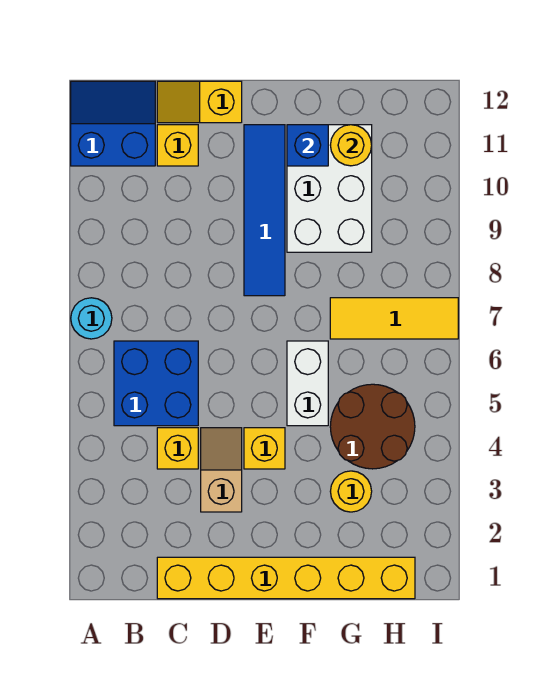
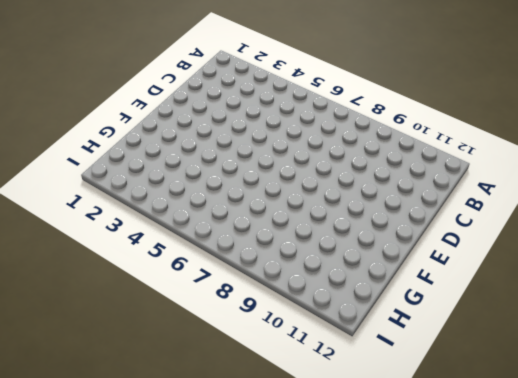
none -> cyan round brick A7 level 1
none -> blue slope A11:B12 level 1 top 11
none -> blue brick B5:C6 level 1

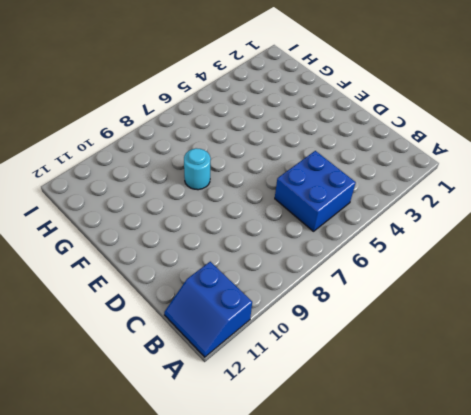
cyan round brick F8 level 1 -> cyan round brick A7 level 1
none -> yellow brick C1:H1 level 1
none -> yellow brick C4 level 1
none -> yellow brick C11 level 1

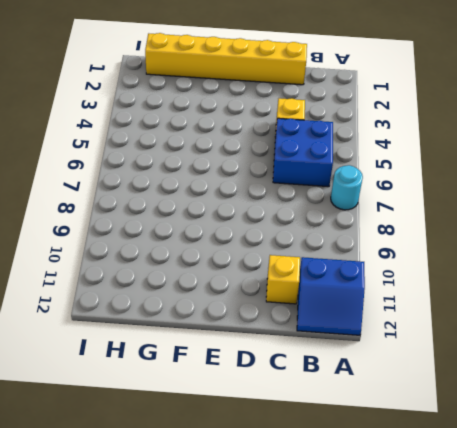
none -> yellow slope C12:D12 level 1 top D
none -> tan slope D3:D4 level 1 top 3
none -> yellow brick E4 level 1

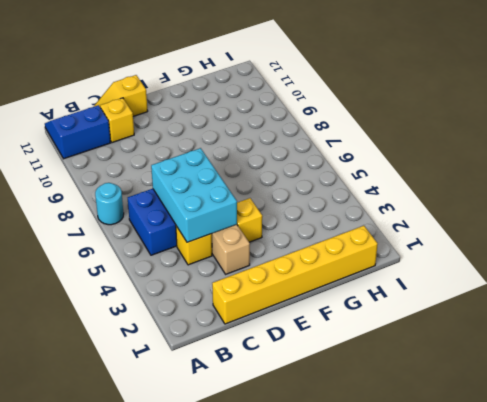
cyan brick C4:D6 level 2 -> none
none -> blue tile E8:E11 level 1
none -> white brick F5:F6 level 1
none -> white brick F9:G11 level 1

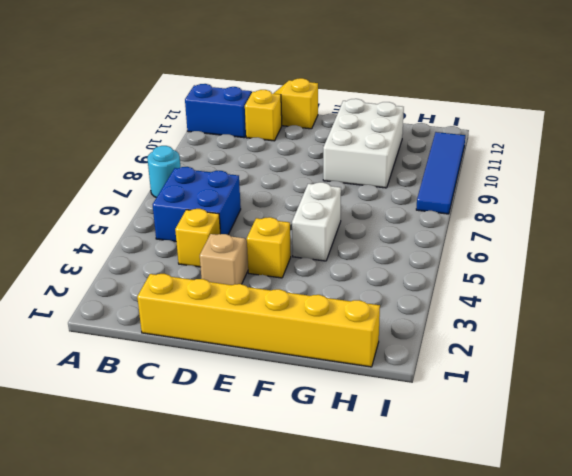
blue tile I8:I11 level 1 -> blue tile E8:E11 level 1
none -> yellow round brick G3 level 1
none -> brown round brick G4:H5 level 1
none -> yellow tile G7:I7 level 1

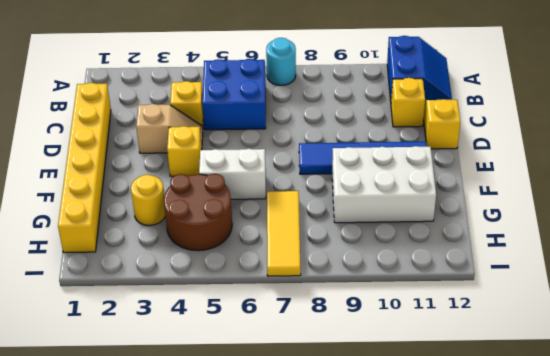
none -> blue brick F11 level 2
none -> yellow round brick G11 level 2

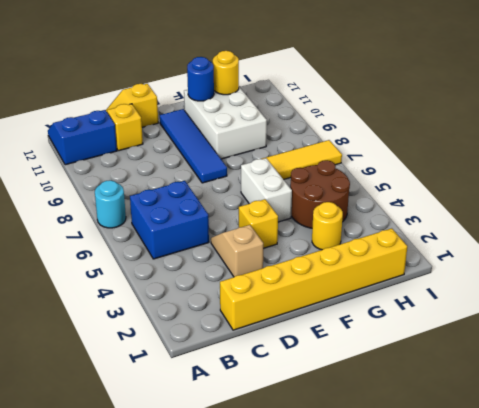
blue round brick F11 level 2 -> blue brick F11 level 2
none -> yellow brick C4 level 1

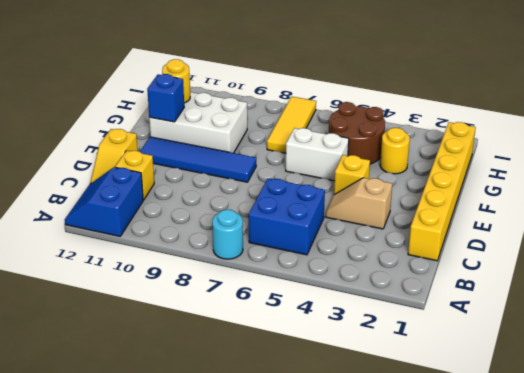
none -> yellow brick C4 level 1

